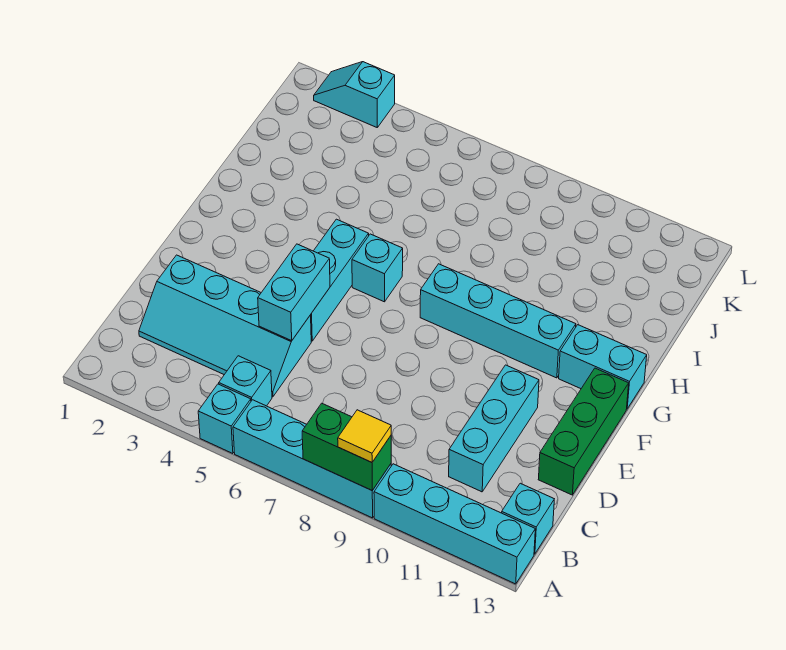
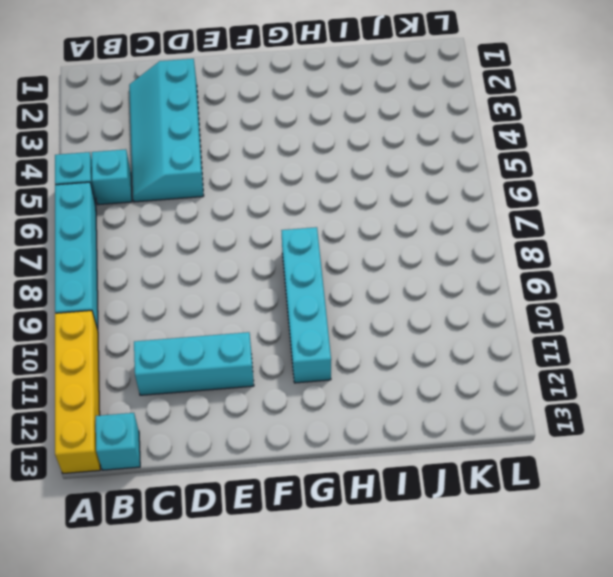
yellow brick A10:A13 level 1 -> cyan brick A10:A13 level 1
none -> green brick D13:F13 level 1
none -> cyan brick E5:G5 level 1
none -> cyan brick G6 level 1

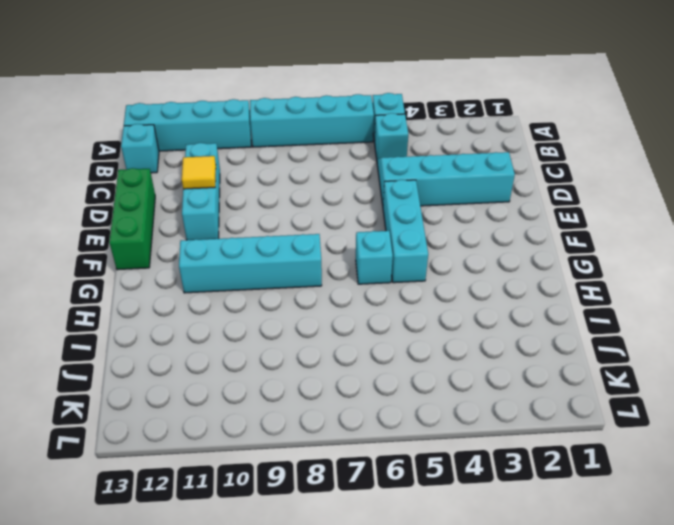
yellow tile D11 level 2 -> yellow tile A9 level 3
none -> cyan brick G12:G13 level 1
none -> cyan slope L2:L3 level 1 top 3
none -> green brick A8:A9 level 2

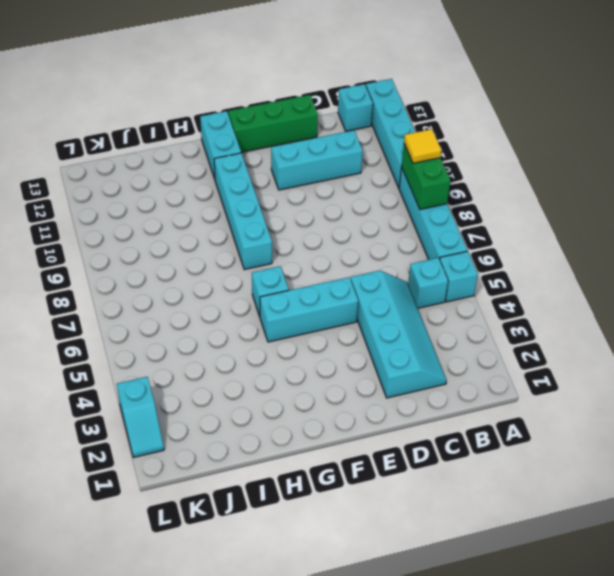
none -> cyan brick D5:E5 level 2

